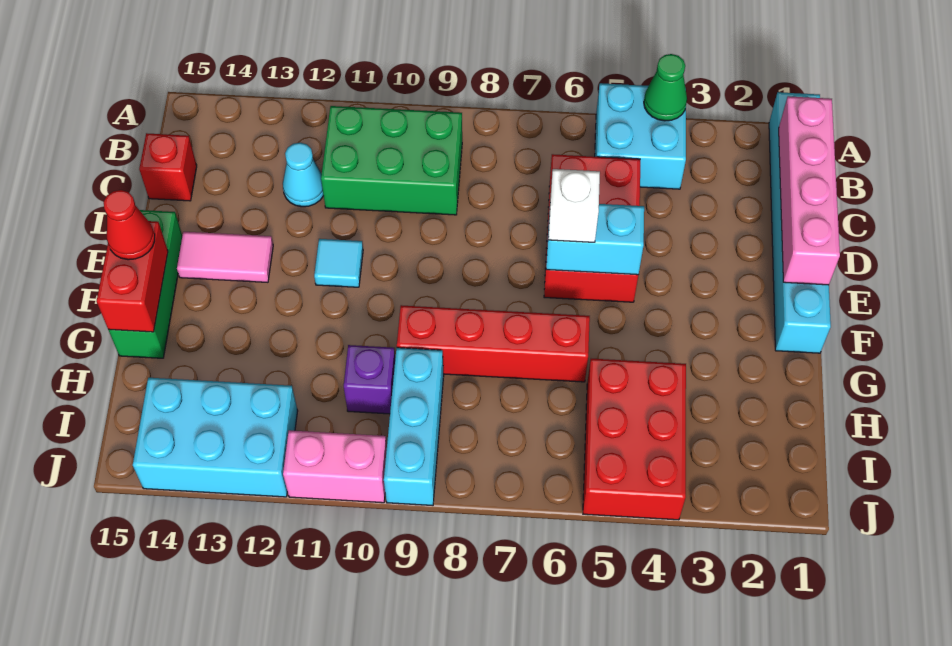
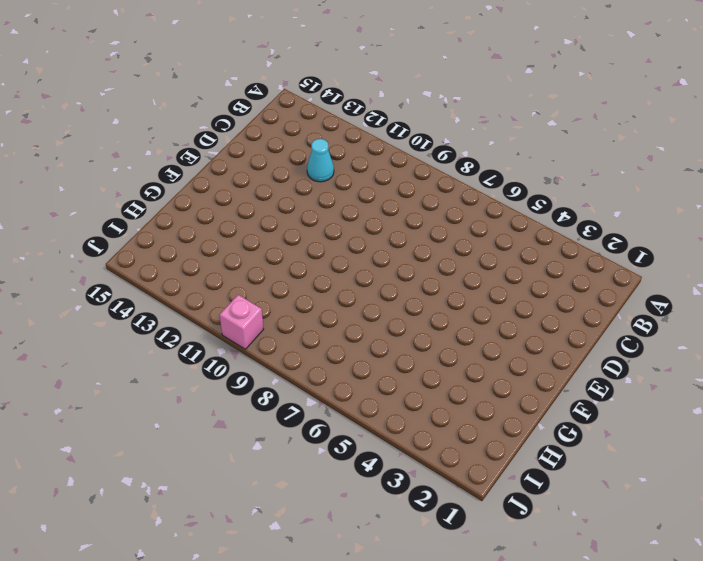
pink brick J10 level 1 -> pink brick J10:J11 level 1
none -> cyan brick A1:F1 level 1
none -> cyan brick A4:B5 level 1
none -> green brick B9:C11 level 1

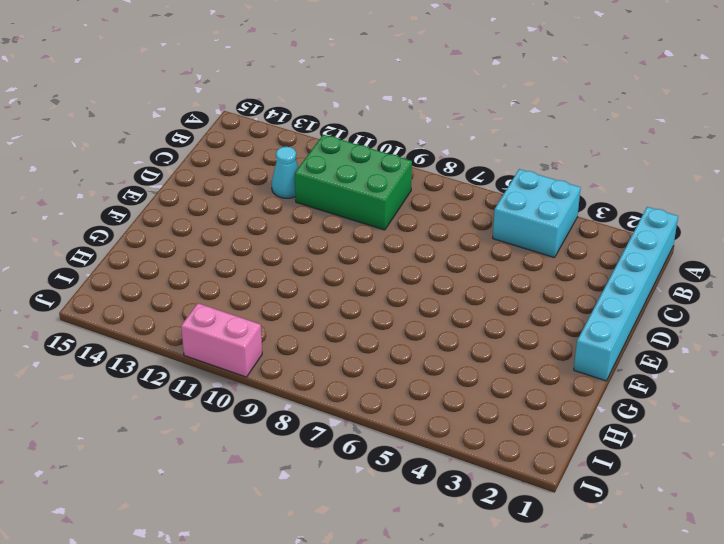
none -> red brick C5:E6 level 1
none -> red brick C15 level 1
none -> cyan tile E11 level 1

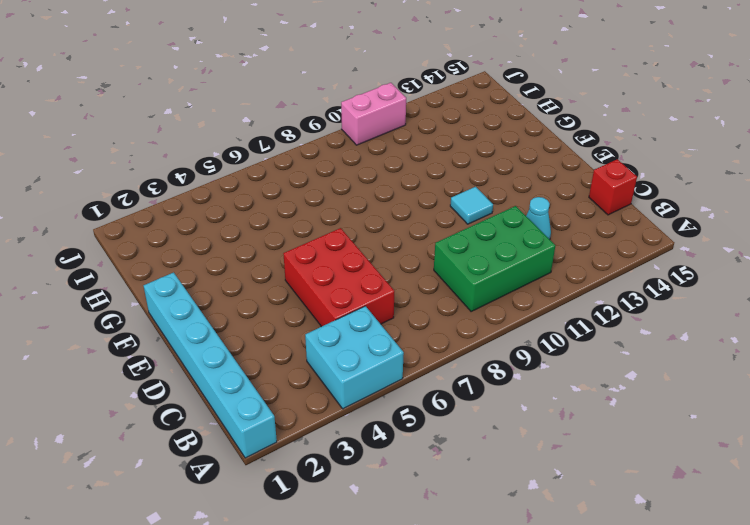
none -> pink tile E13:E14 level 1
none -> green brick E15:G15 level 1
none -> red brick G6:G9 level 1

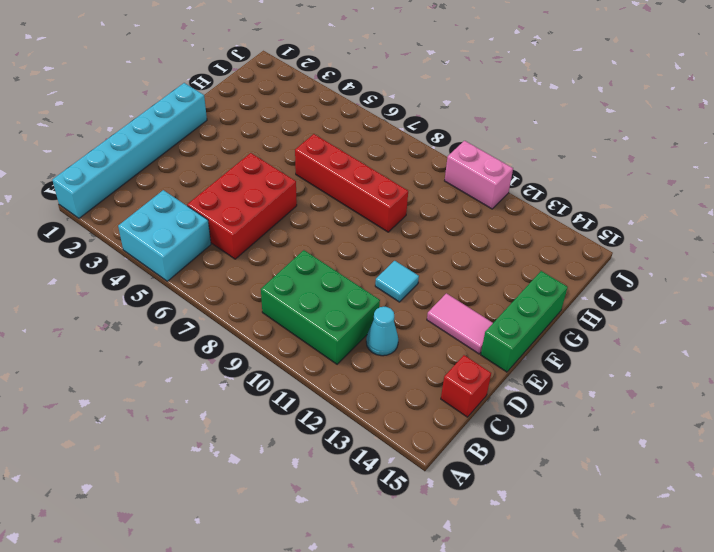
none -> red brick H4:J5 level 1
none -> cyan brick H9:J9 level 1
none -> purple brick H10 level 1

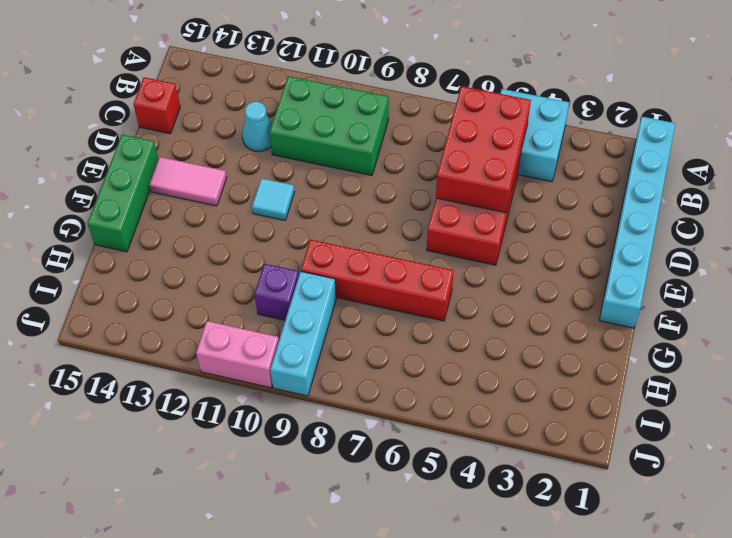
red brick B5:D6 level 2 -> red brick H4:J5 level 1
none -> cyan brick I12:J14 level 1
none -> green cone A4 level 2
none -> pink brick B1:E1 level 2

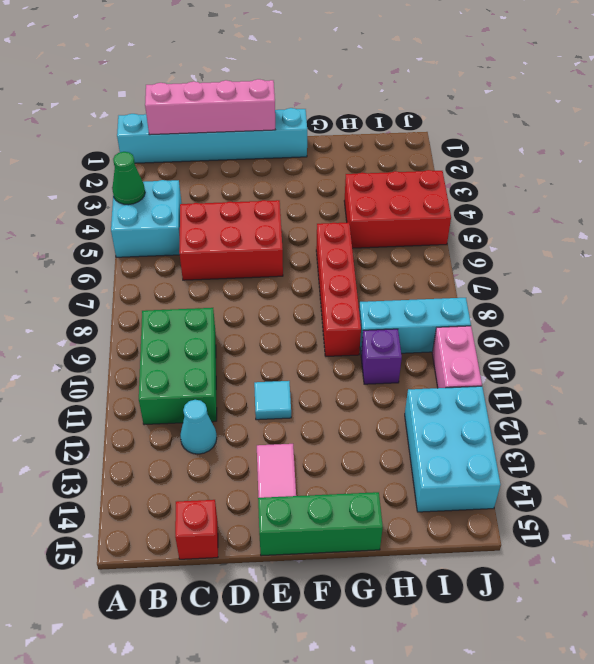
none -> cyan brick E5:E6 level 2
none -> red brick F15:G15 level 2
none -> white brick E6 level 3

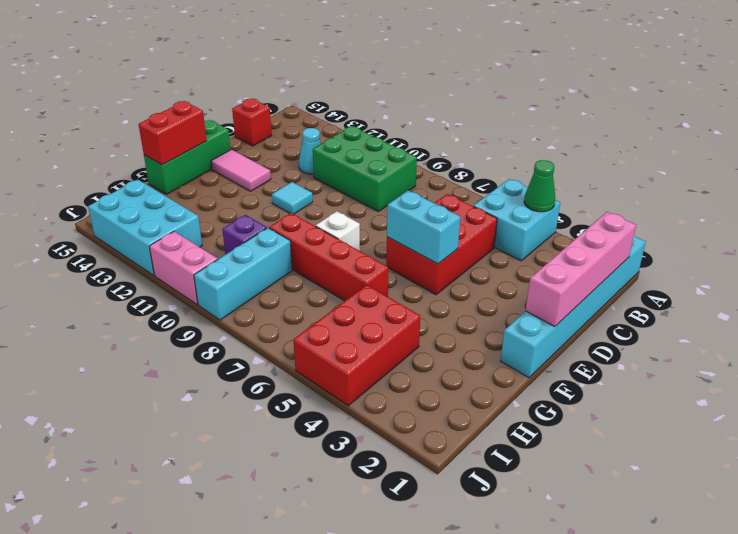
white brick F8 level 1 -> white brick E6 level 3
none -> red cone F15 level 3

